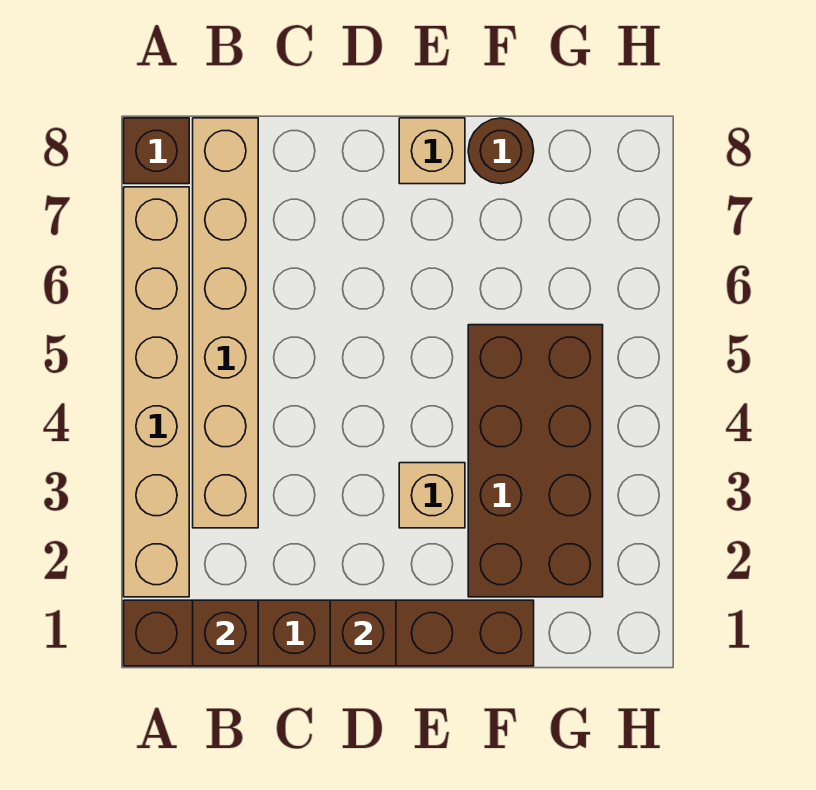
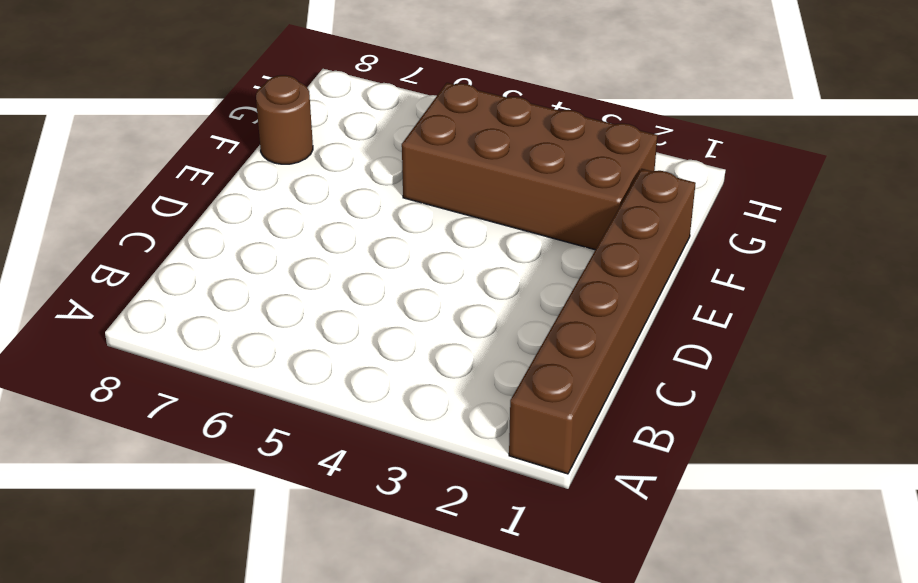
none -> tan brick A2:A7 level 1
none -> brown brick A8 level 1

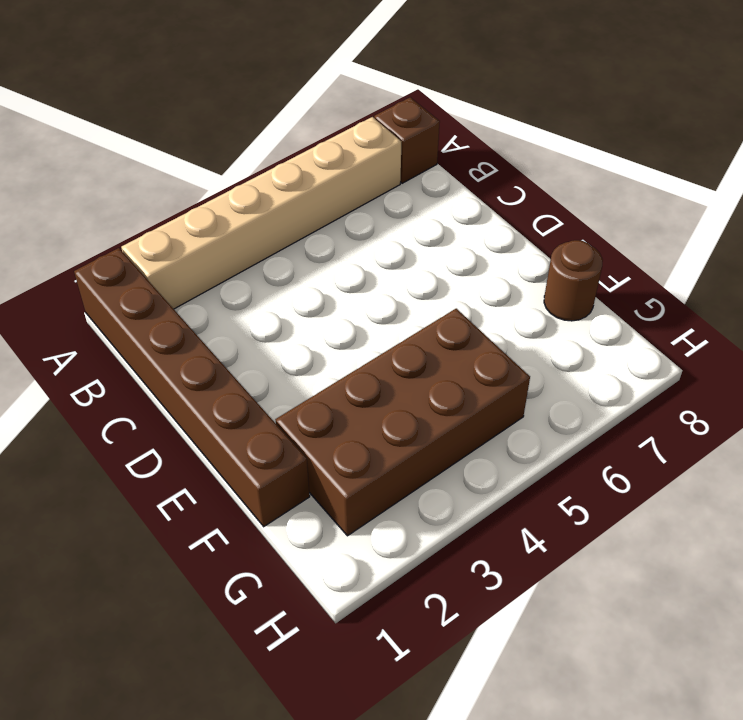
none -> tan brick B3:B8 level 1
none -> tan brick E3 level 1

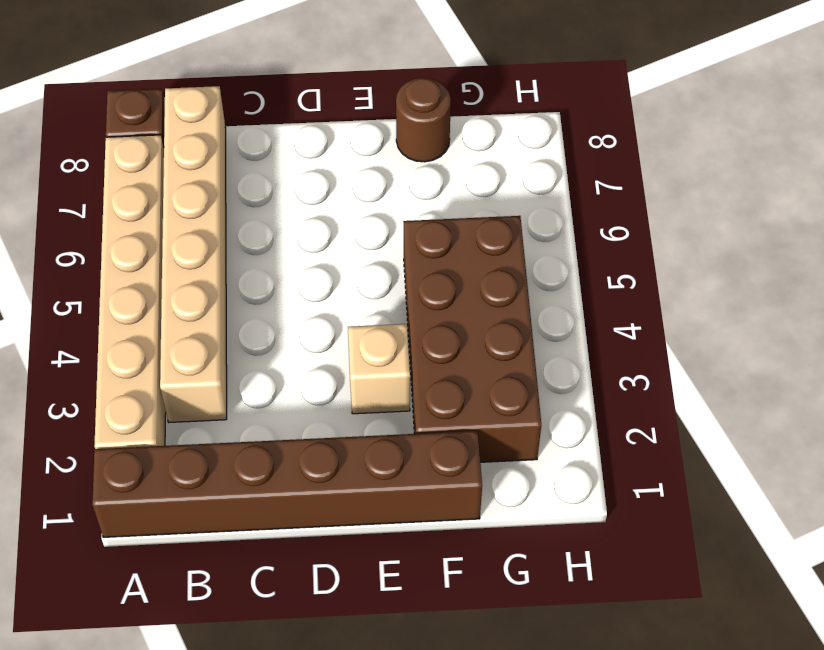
none -> tan brick E8 level 1
none -> brown brick B1 level 2

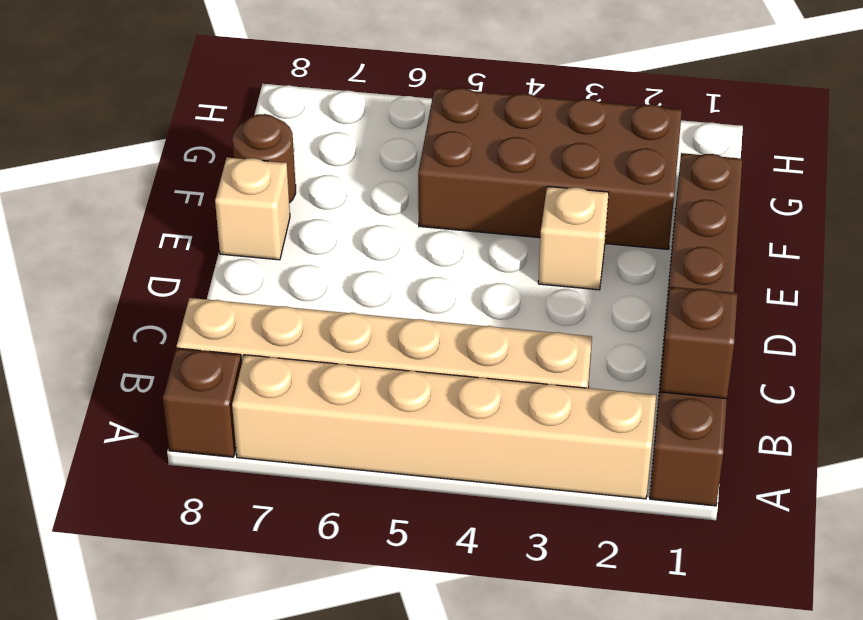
none -> brown brick D1 level 2

